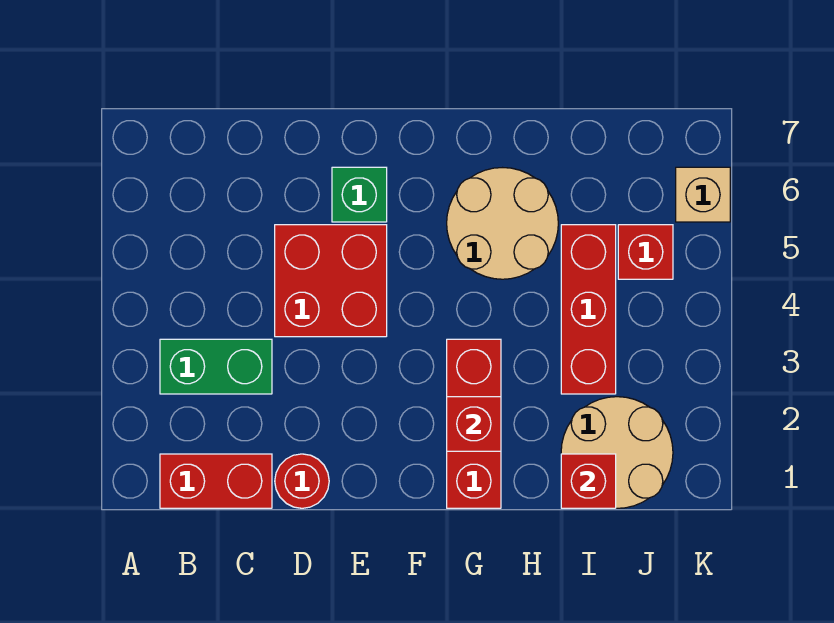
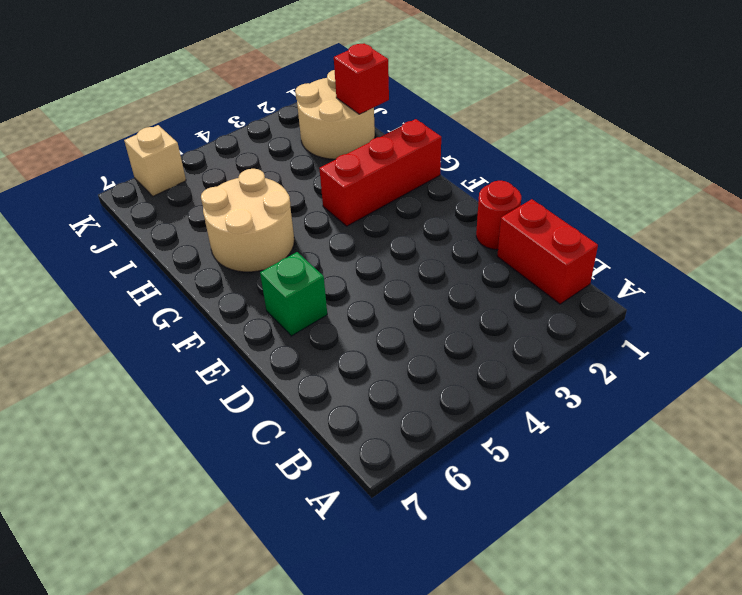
none -> green brick B3:C3 level 1
none -> red brick D4:E5 level 1
none -> red brick I3:I5 level 1

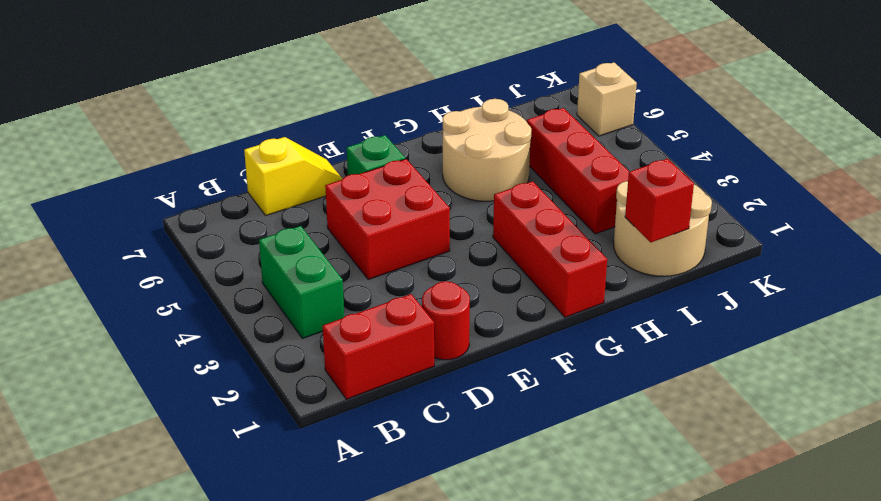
green brick B3:B4 level 1 -> green brick B3:C3 level 1
yellow slope C7:D7 level 1 top C -> none
none -> red brick J5 level 1
none -> red brick G2 level 2

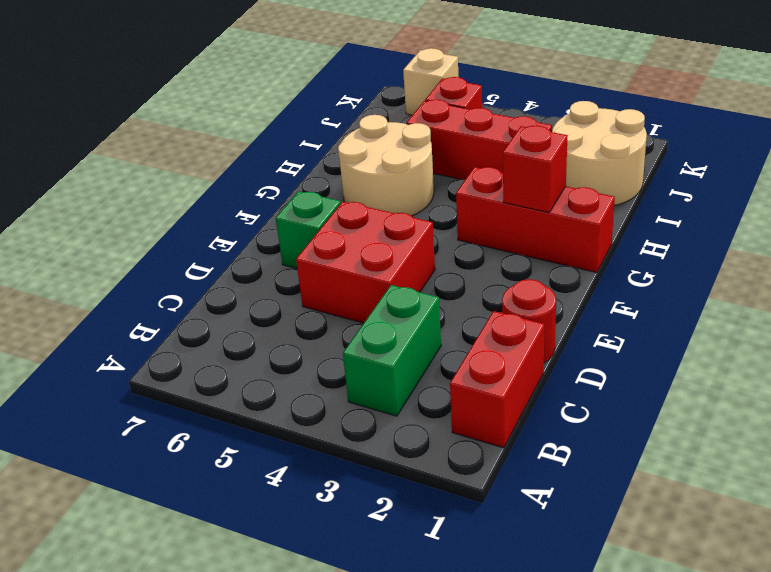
none -> red brick I1 level 2

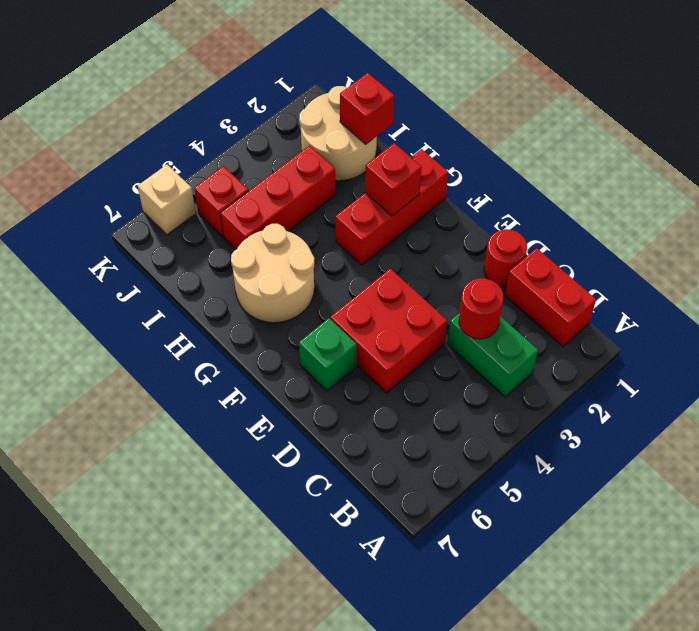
red round brick C3 level 2 -> none

